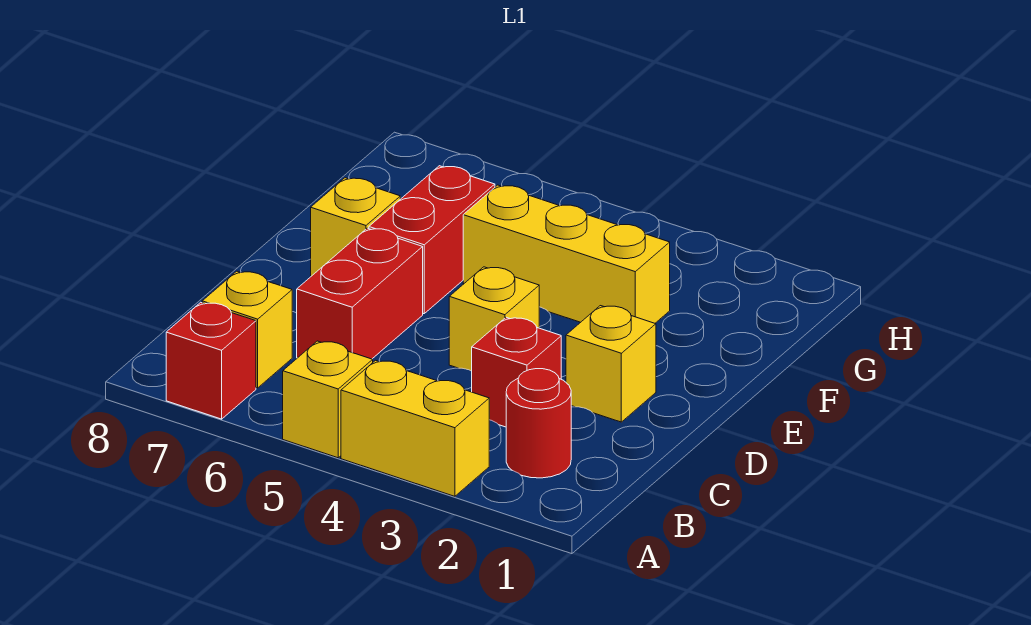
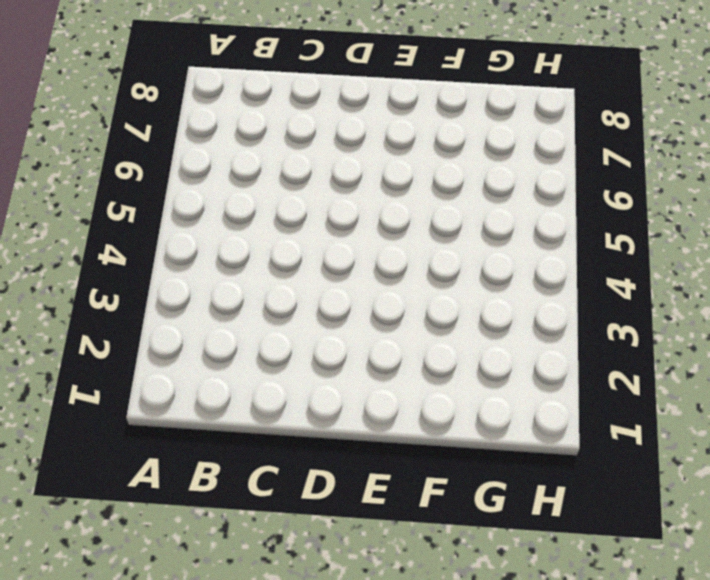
none -> yellow brick A3:A4 level 1
none -> yellow brick A5 level 1
none -> red brick A7 level 1

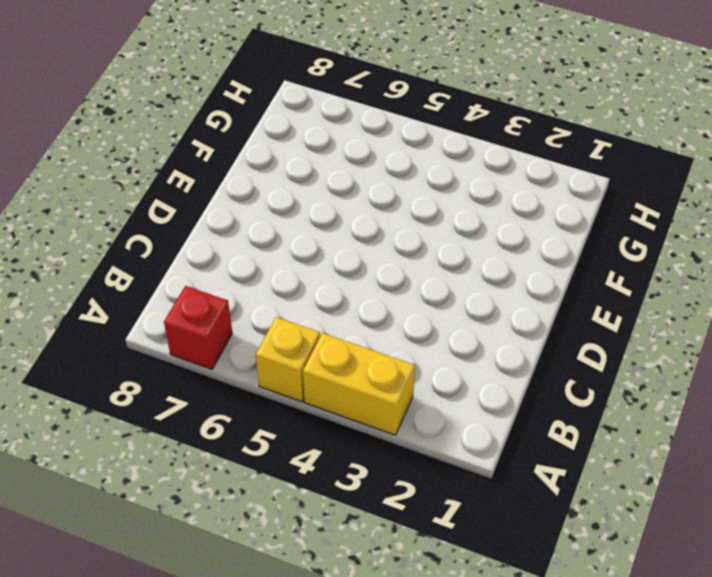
none -> red round brick B2 level 1
none -> yellow brick B7 level 1
none -> red brick C3 level 1

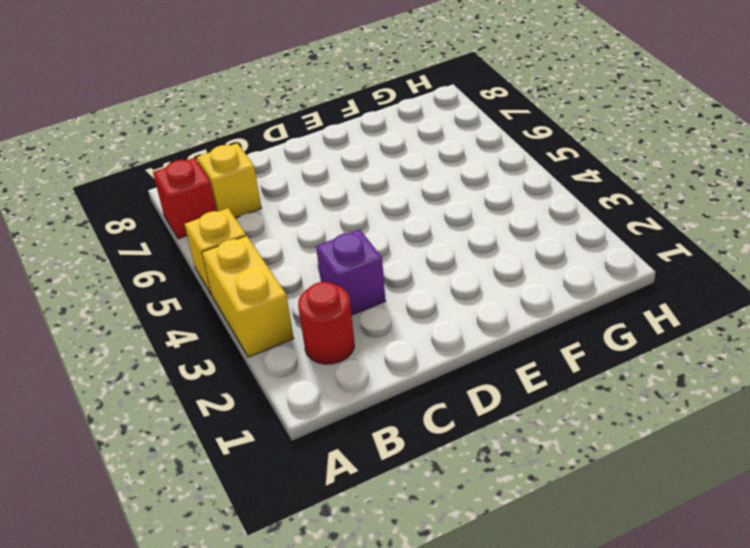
purple brick C3 level 1 -> red brick C3 level 1
none -> red brick C6:D6 level 1
none -> yellow brick D2 level 1
none -> yellow brick D4 level 1

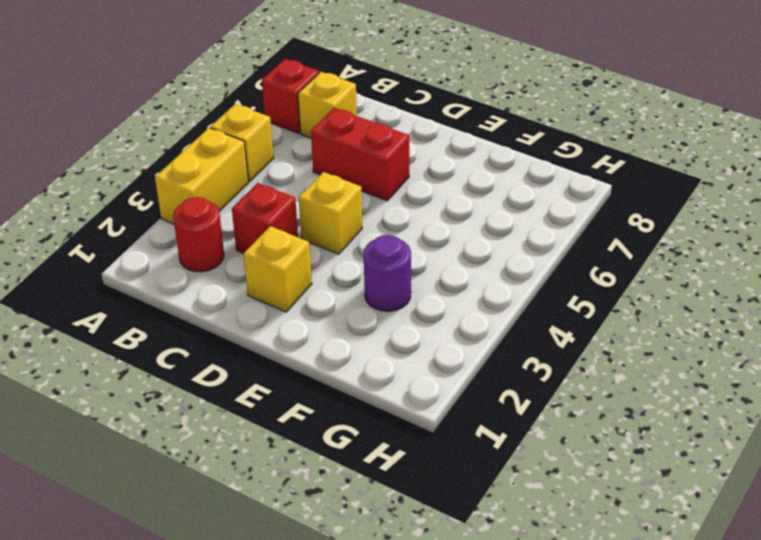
purple round brick F3 level 1 -> yellow brick F3:F5 level 1
none -> red brick E6:F6 level 1
none -> yellow brick E7 level 1

